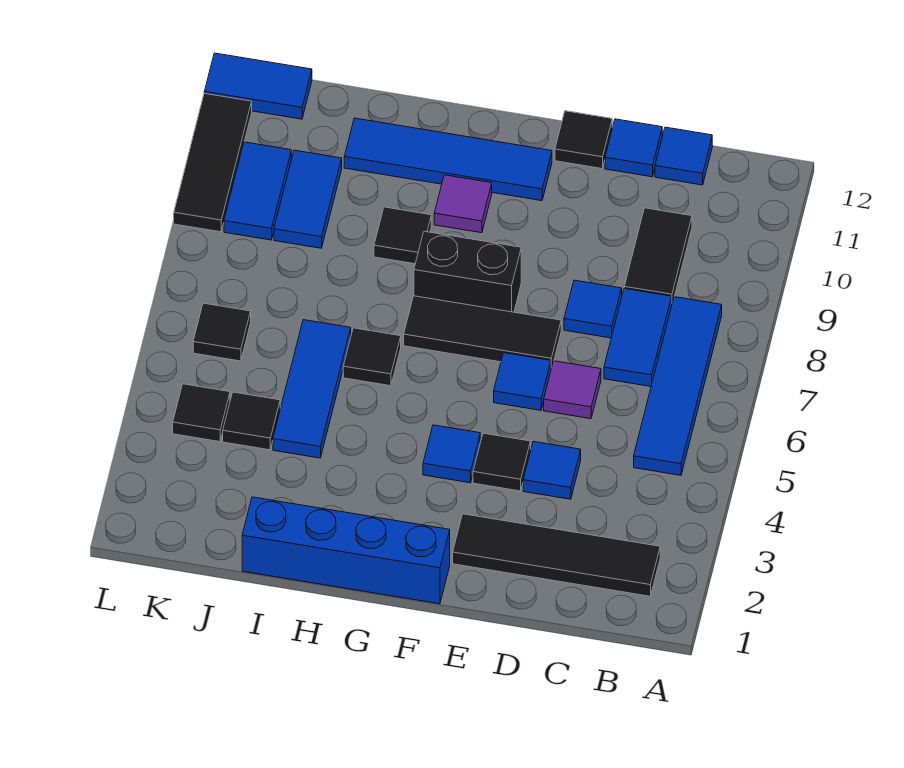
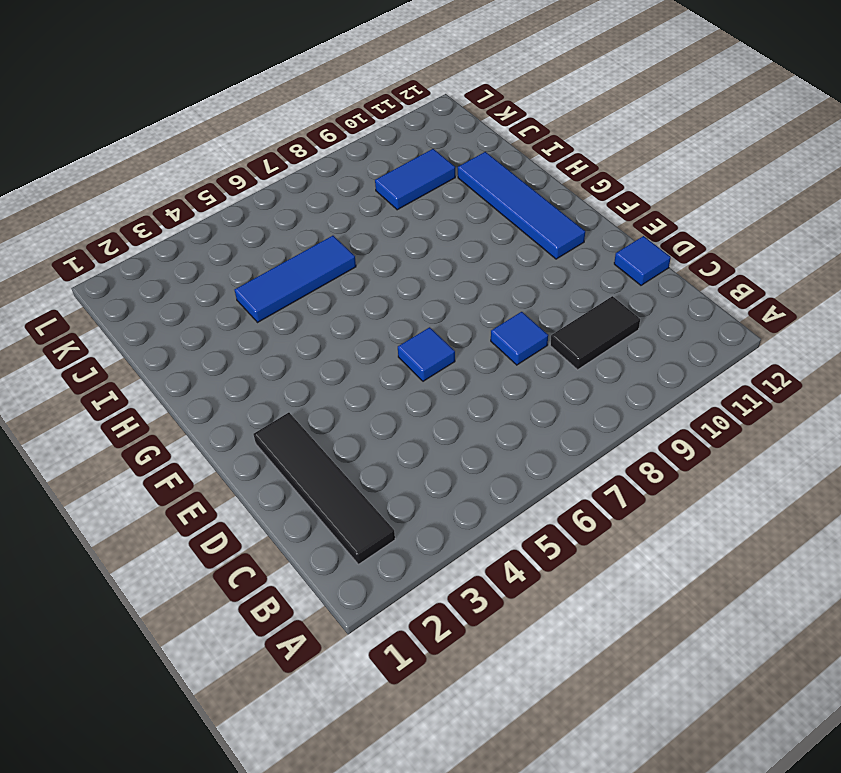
none -> blue tile B5:B8 level 1
none -> blue tile C7:C8 level 1
none -> blue tile C12 level 1

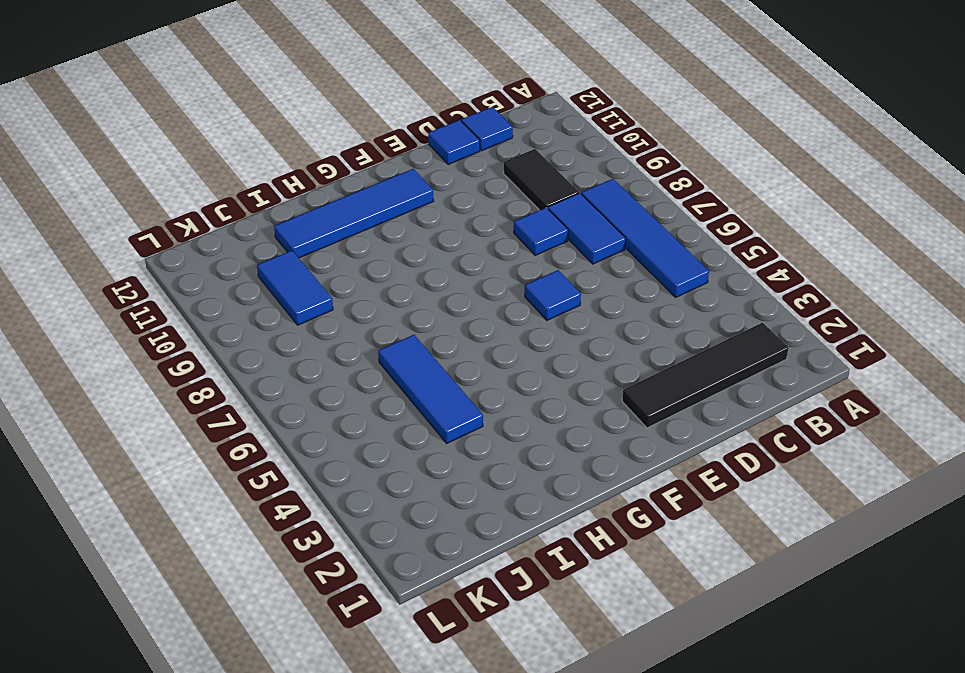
none -> blue tile D4 level 1
none -> purple tile D6 level 1
none -> black tile E4 level 1

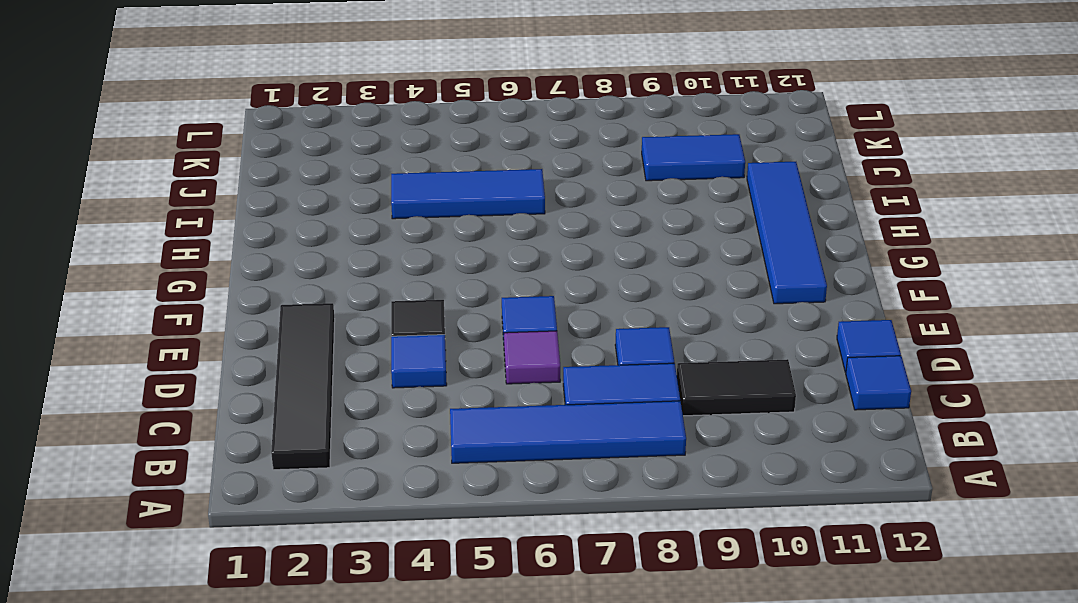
none -> black tile E7:G7 level 1
none -> black tile E12 level 1
none -> blue brick F1:I1 level 1

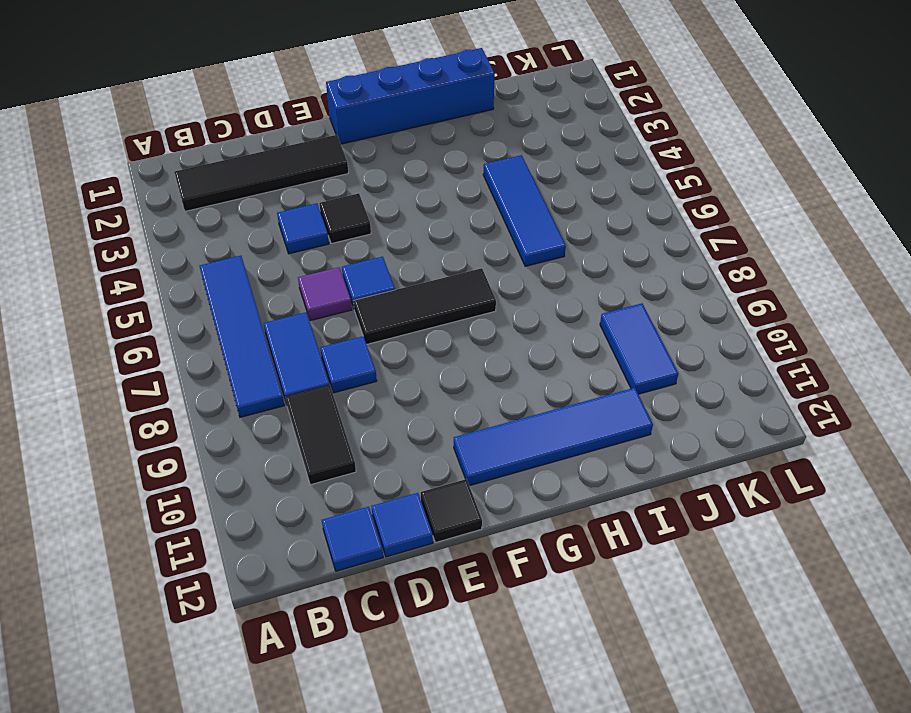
none -> blue tile F4 level 1
none -> black brick F8:G8 level 1
none -> purple tile G10 level 1

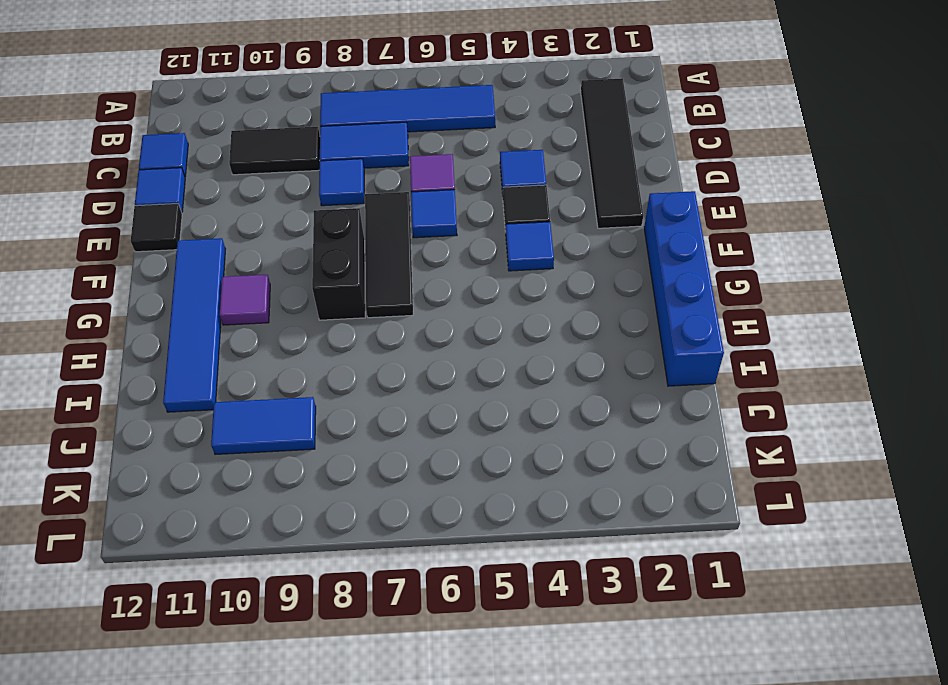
none -> black tile H6 level 1
none -> black tile H9 level 1
none -> blue tile I4:I6 level 1

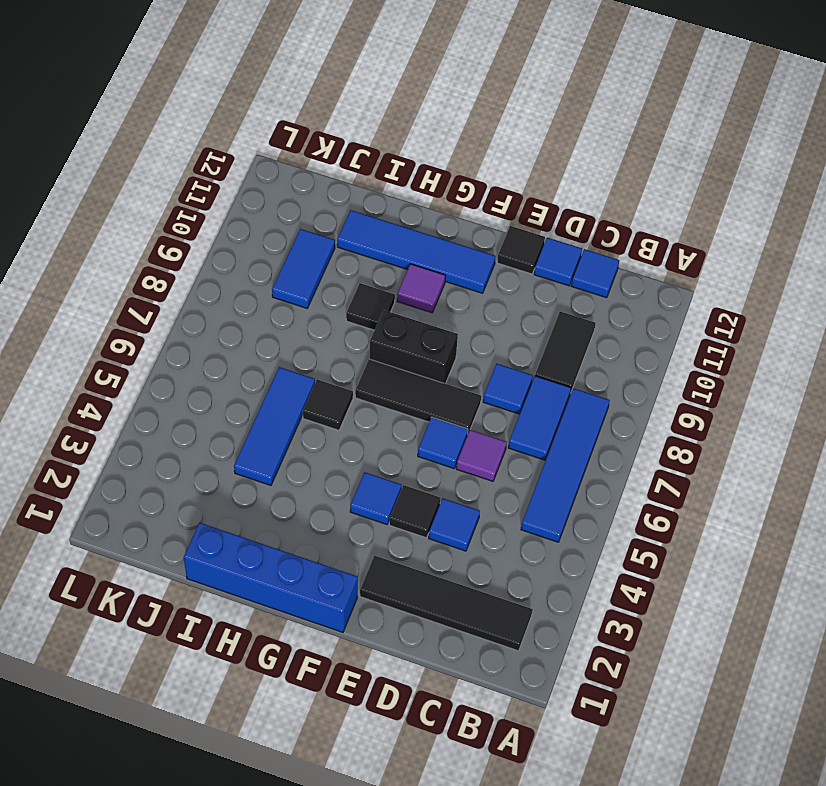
none -> black tile J4 level 1
none -> black tile K4 level 1
none -> black tile K6 level 1

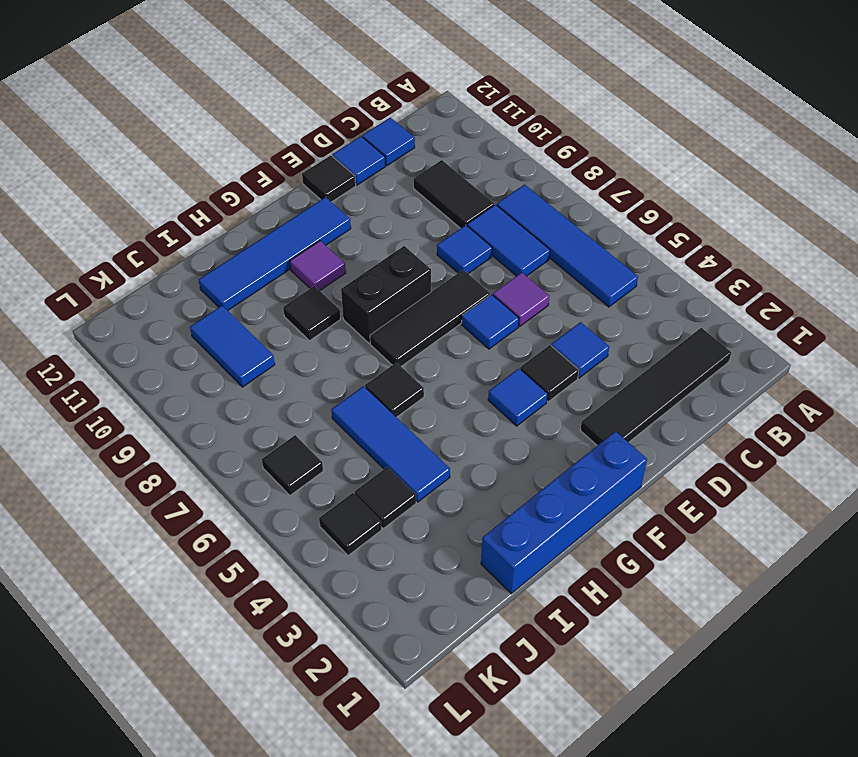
none -> blue tile K9:K10 level 1
none -> blue tile K12:L12 level 1
none -> black tile L9:L11 level 1

